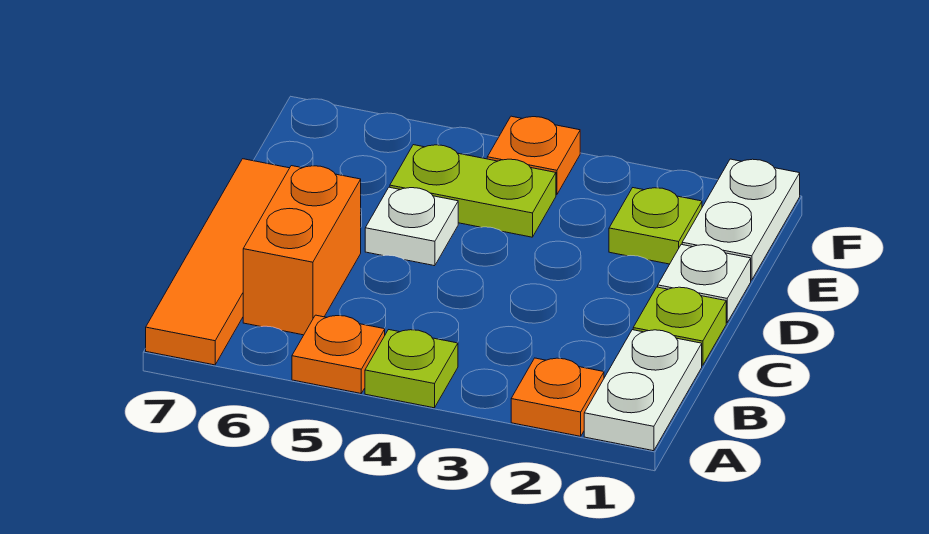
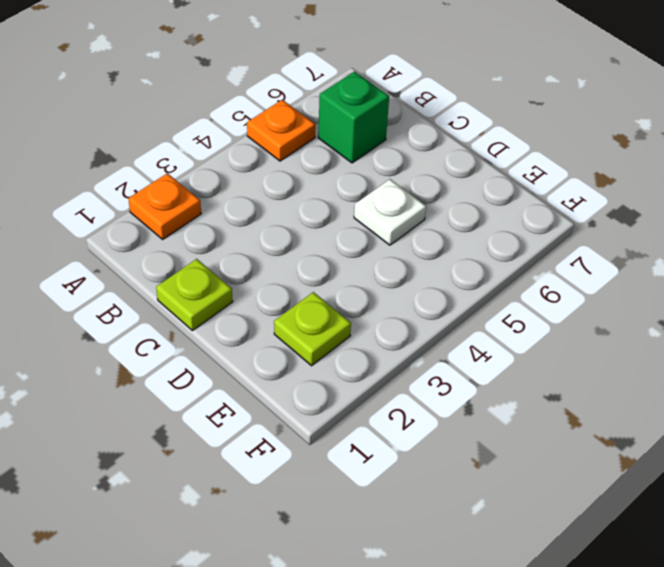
green brick B6 level 1 -> orange brick B6:C6 level 1
none -> white plate A1:B1 level 1
none -> lime plate A4 level 1
none -> orange tile A7:D7 level 1

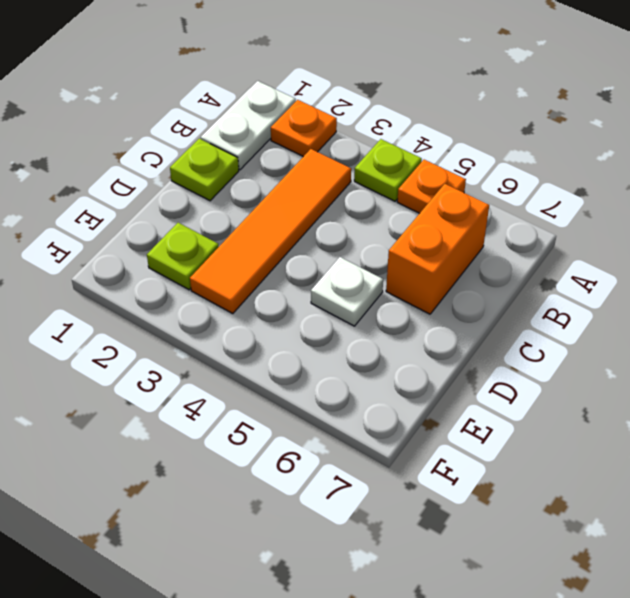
orange tile B3:E3 level 1 -> orange tile A7:D7 level 1
none -> white plate D1 level 1
none -> white plate E1:F1 level 1
none -> lime plate E4:E5 level 1

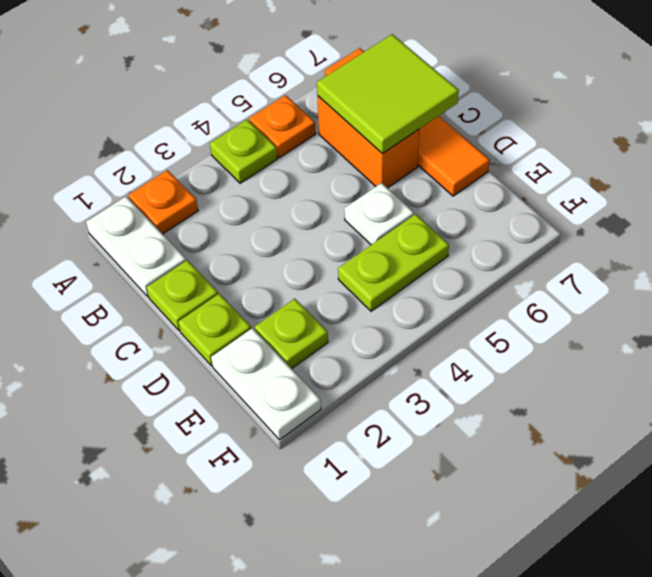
lime tile B6:C7 level 2 -> none
lime plate D1 level 1 -> white plate D1 level 1
none -> orange plate F4 level 1

